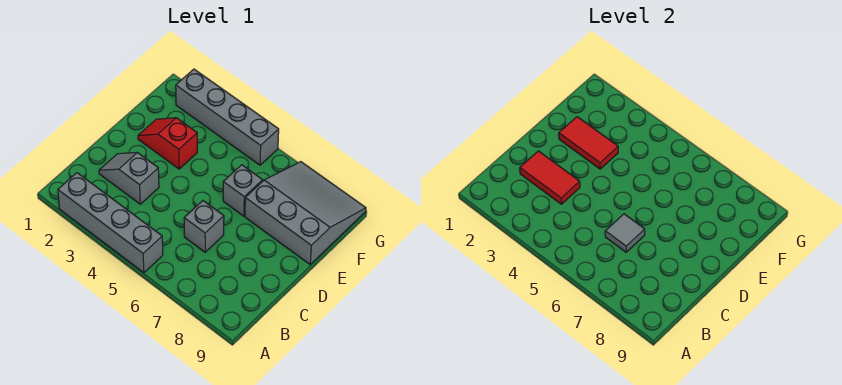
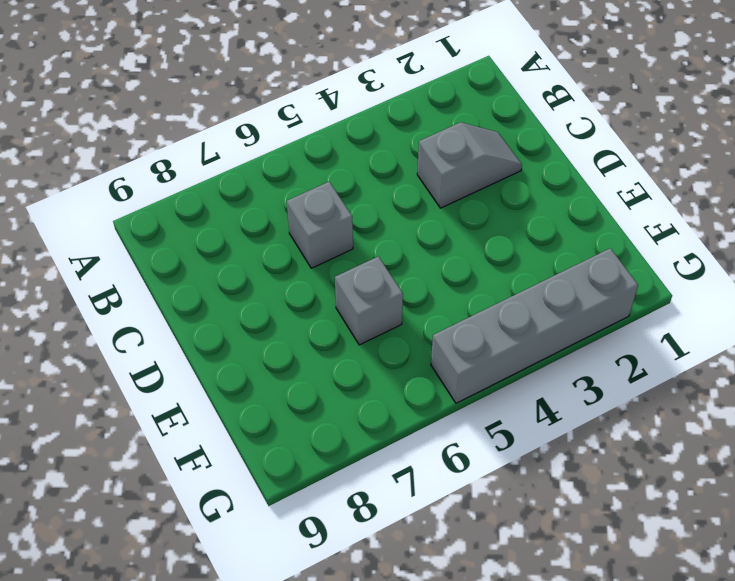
none -> grey brick A2:A5 level 1
none -> red slope E2:E3 level 1 top 3

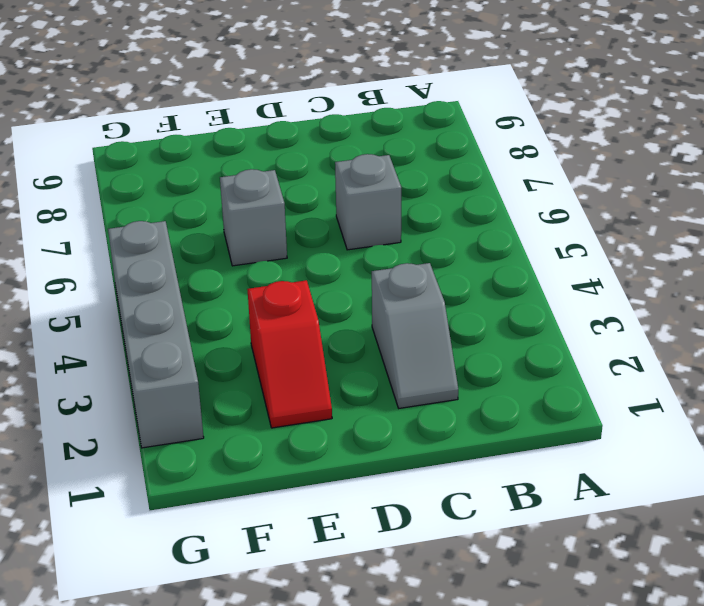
none -> grey brick A2:A5 level 1
none -> grey slope E7:G9 level 1 top E

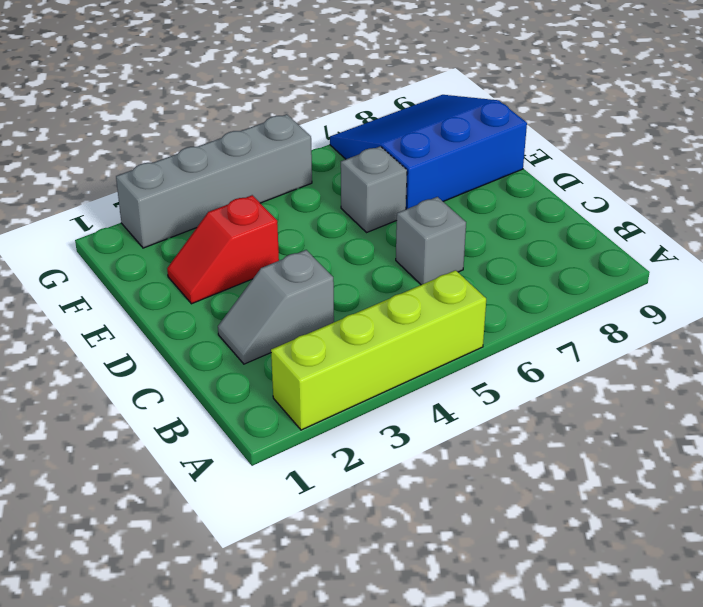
lime brick A2:A5 level 1 -> grey brick A2:A5 level 1
blue slope E7:G9 level 1 top E -> grey slope E7:G9 level 1 top E
none -> red tile C2:C3 level 2
none -> grey tile C6 level 2

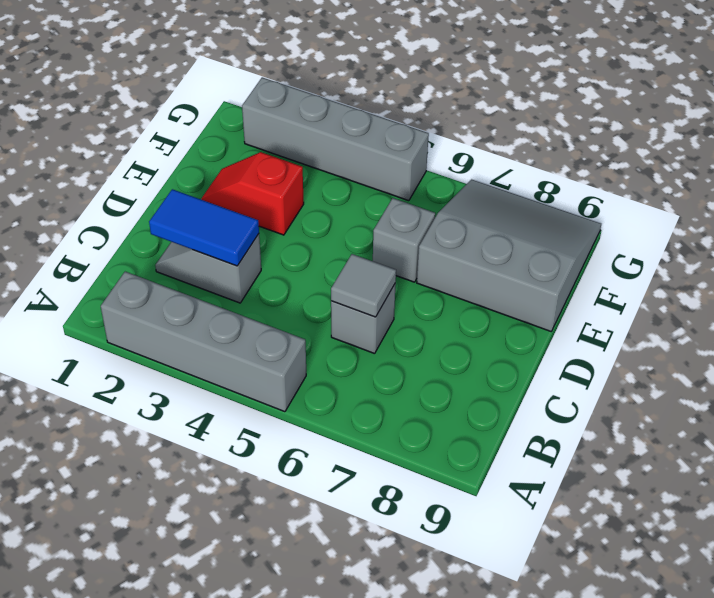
blue tile C2:C3 level 2 -> red tile C2:C3 level 2
none -> red tile E2:E3 level 2

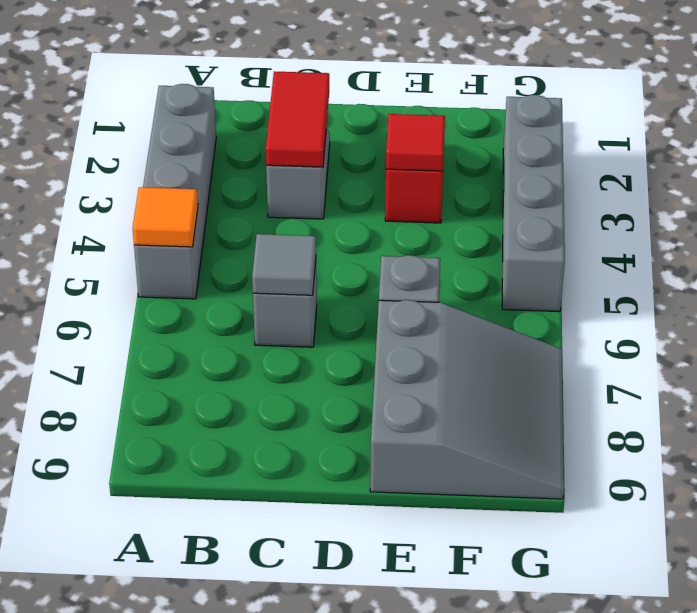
orange tile A5 level 2 -> none
red tile E3 level 2 -> red tile E2:E3 level 2

